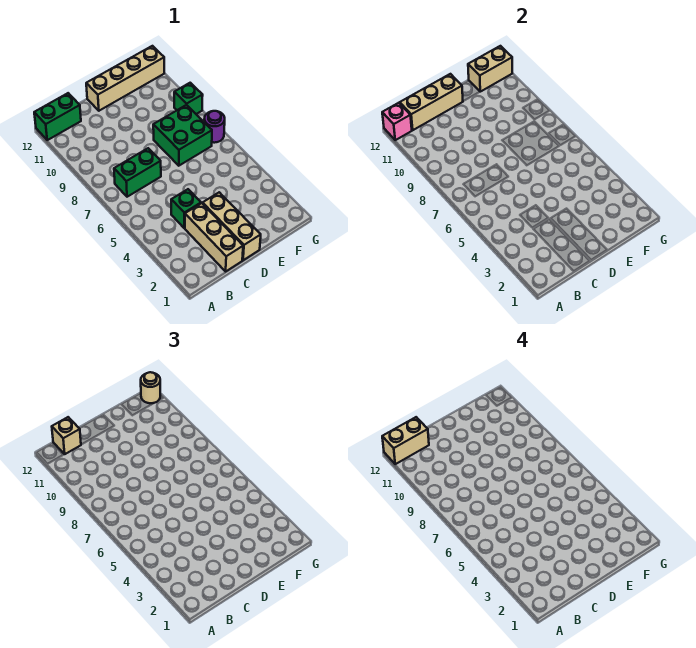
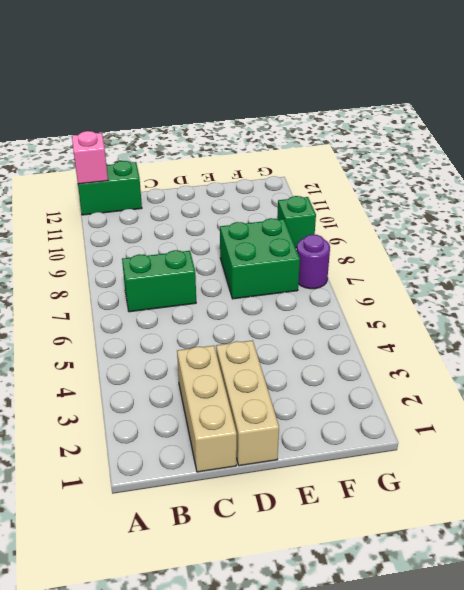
none -> green brick C4 level 1
none -> tan brick D12:G12 level 1
none -> tan brick B12:D12 level 2

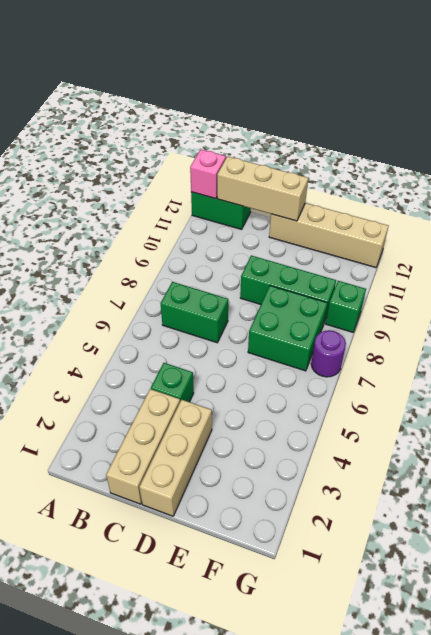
green brick D9:F9 level 1 -> none
none -> tan brick F12:G12 level 2
none -> tan brick B12 level 3
none -> tan round brick G12 level 3

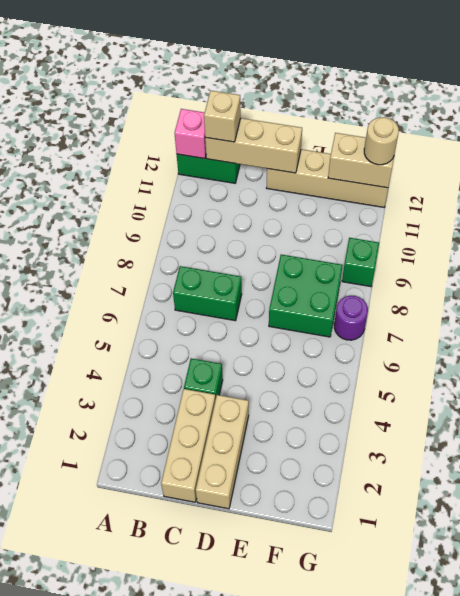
none -> tan brick A12:B12 level 4

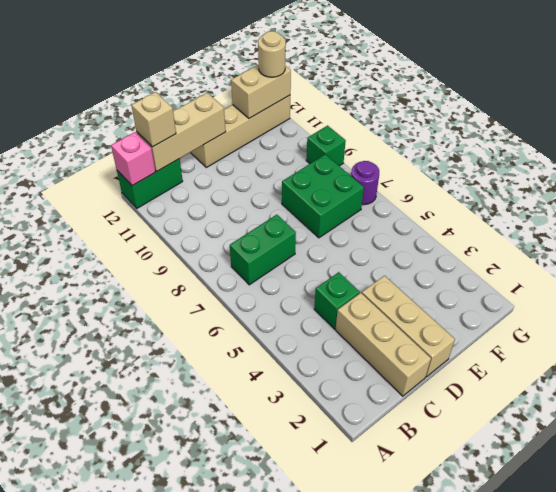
none -> tan brick A12:B12 level 4

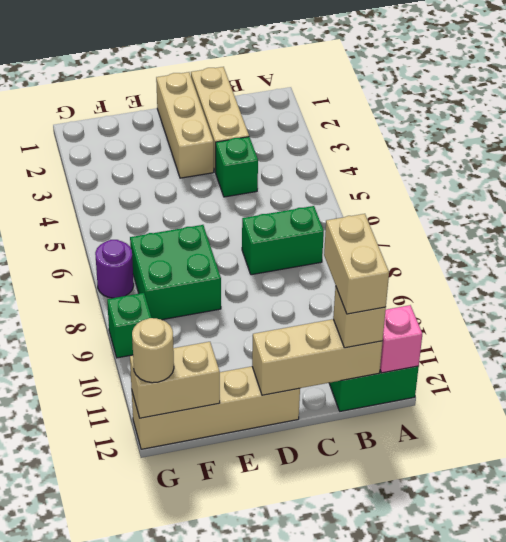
tan brick B11:B12 level 4 -> tan brick A12:B12 level 4

